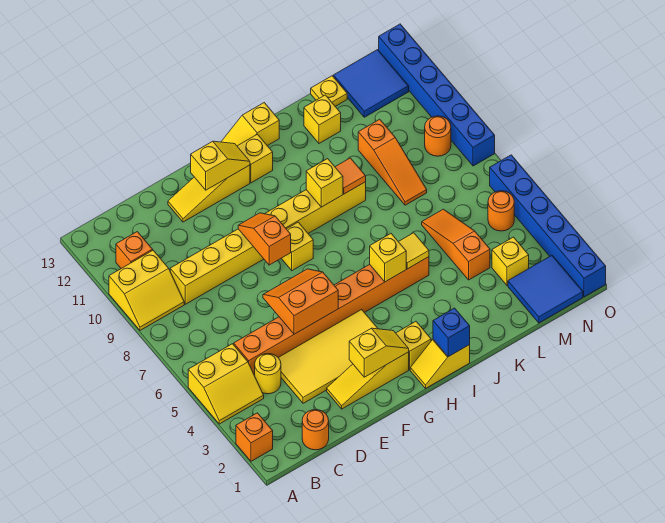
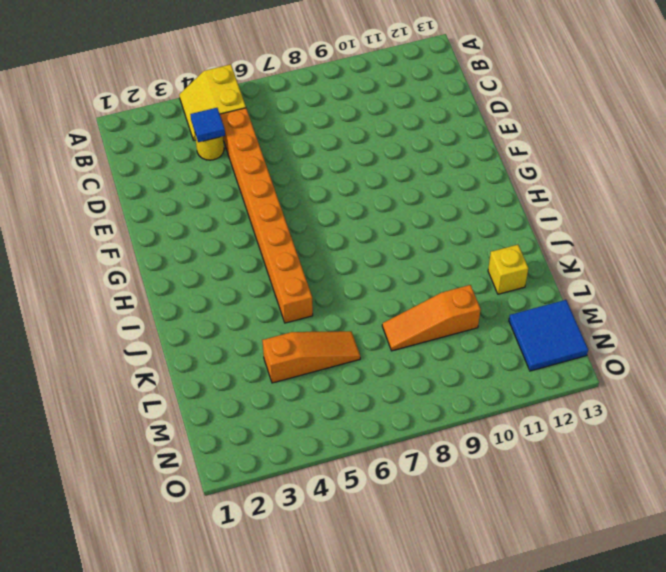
blue tile C4 level 2 -> none
none -> orange brick A2 level 1
none -> yellow slope A9:B10 level 1 top 10
none -> orange brick B11 level 1
none -> orange round brick C1 level 1

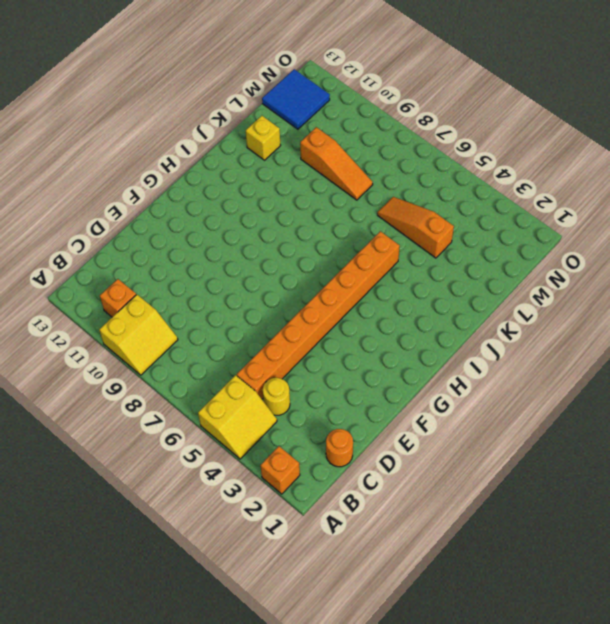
none -> yellow brick C9:J9 level 1
none -> yellow tile D3:G4 level 1
none -> yellow slope E2:G2 level 1 top G
none -> yellow slope E12:G12 level 1 top G

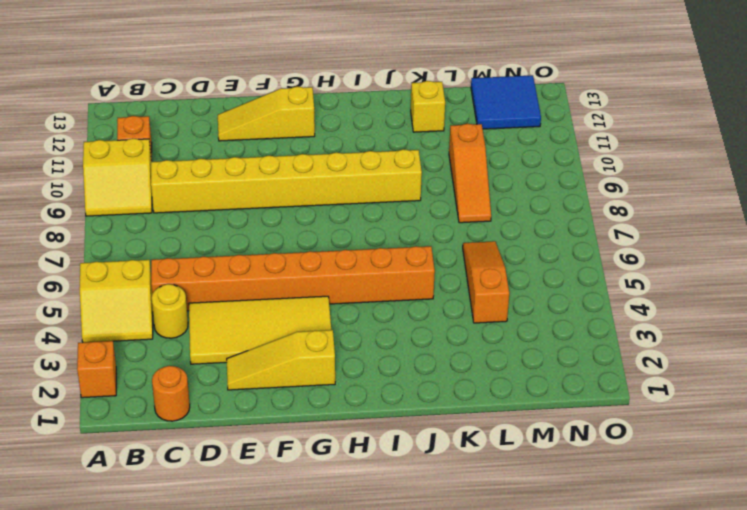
none -> yellow brick G8 level 1
none -> yellow slope H1:I1 level 1 top I
none -> yellow brick H2 level 1
none -> yellow brick H12 level 1

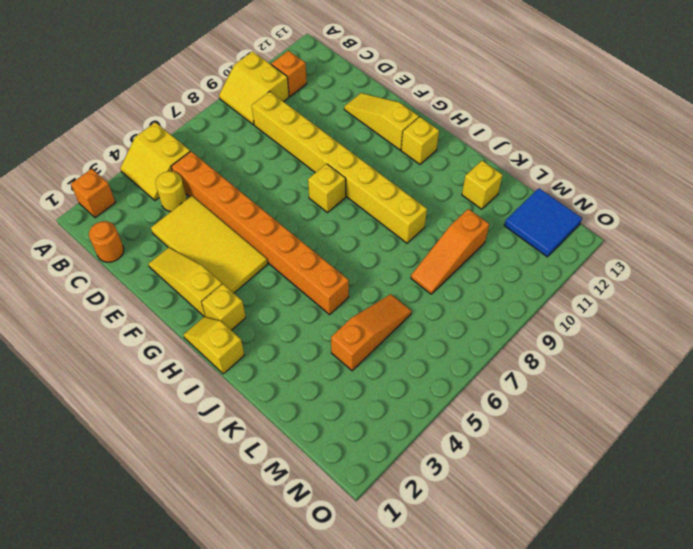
none -> yellow slope H13:I13 level 1 top I
none -> yellow plate L13 level 1
none -> blue tile M1:N2 level 1
none -> yellow brick M3 level 1

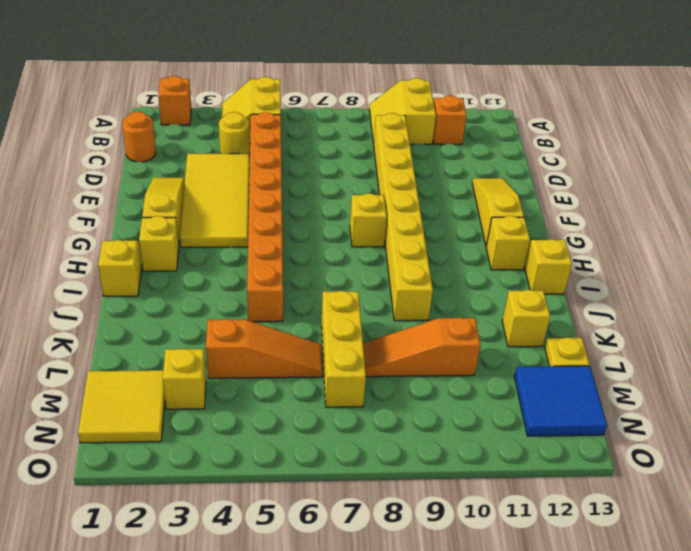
yellow brick K7:M7 level 1 -> none
yellow tile M1:N2 level 1 -> blue tile M1:N2 level 1
none -> orange round brick N5 level 1
none -> orange round brick N9 level 1
none -> blue brick O1:O6 level 1
none -> blue brick O8:O13 level 1

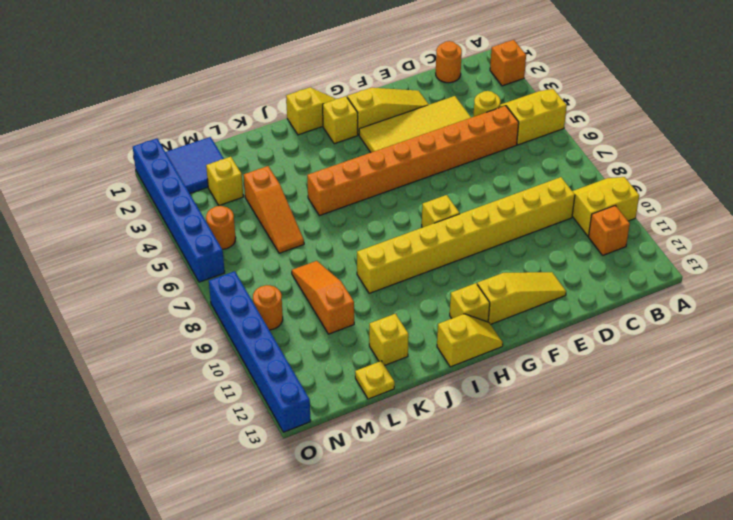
none -> blue tile M12:N13 level 1
none -> orange slope E5:F6 level 2 top 5
none -> yellow slope F2:G2 level 2 top F
none -> orange slope F8:F9 level 2 top 8

